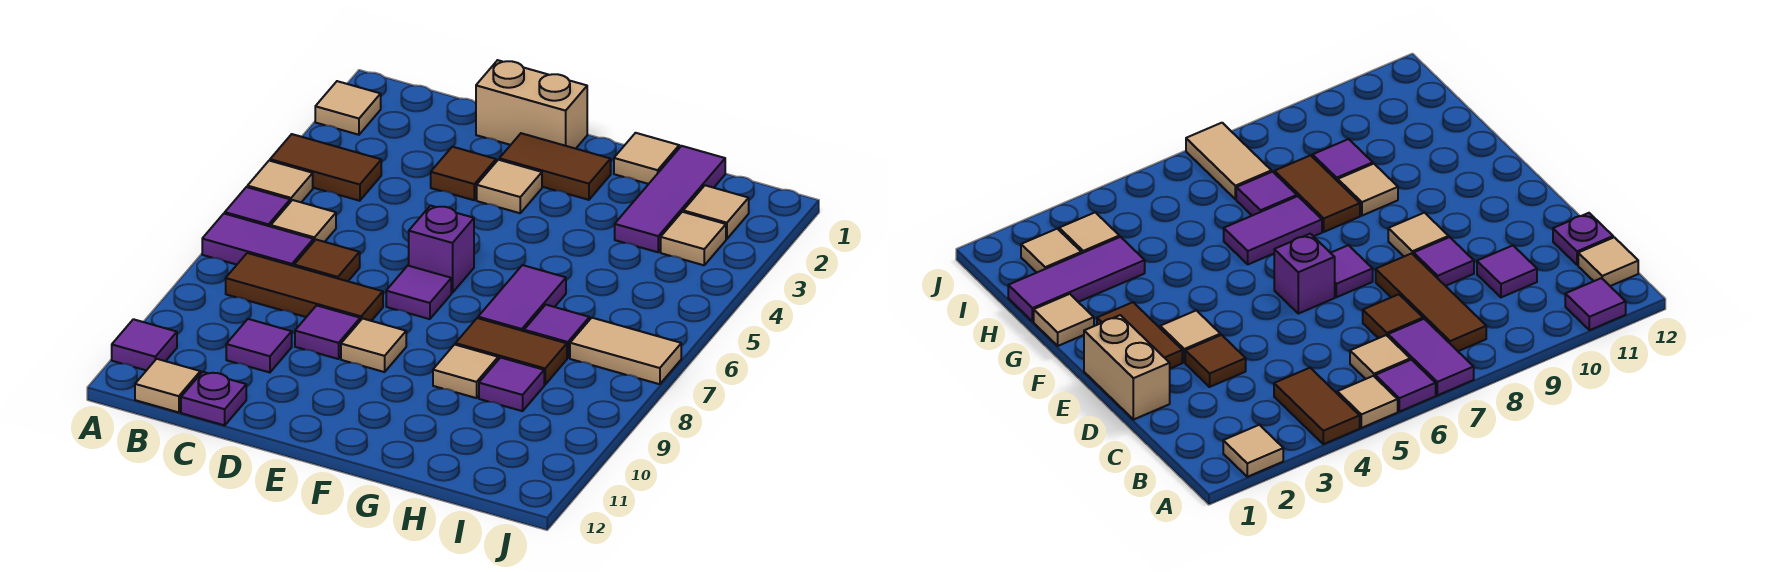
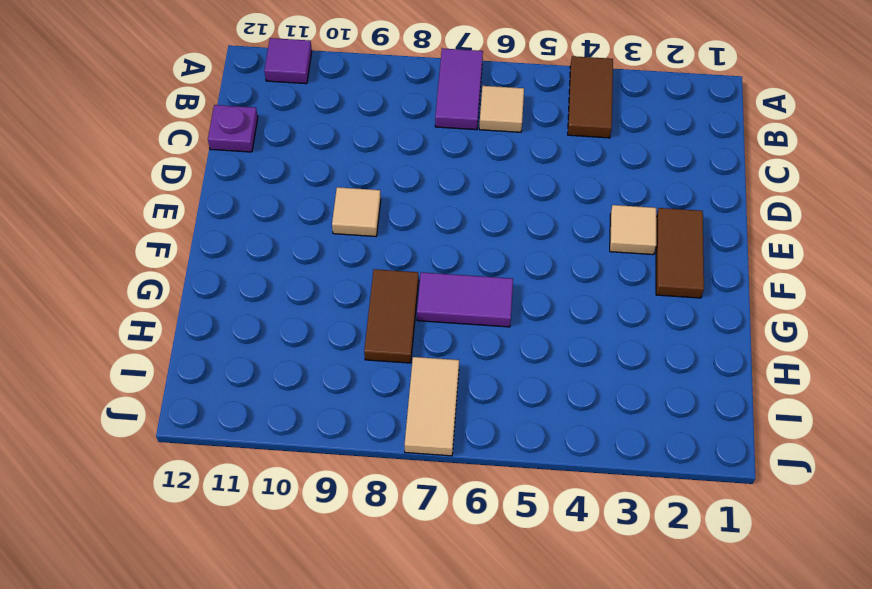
none -> tan tile A2 level 1
none -> tan tile A5 level 1
none -> purple tile A6 level 1
none -> brown tile B8:D8 level 1

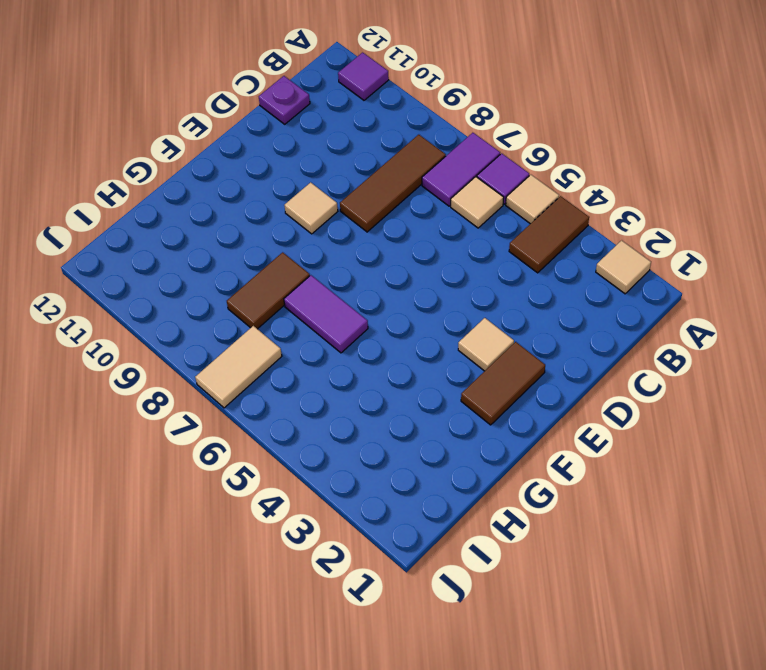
none -> tan tile B12 level 1
none -> brown tile C7 level 1
none -> purple tile C10 level 1
none -> tan brick D1:E1 level 1

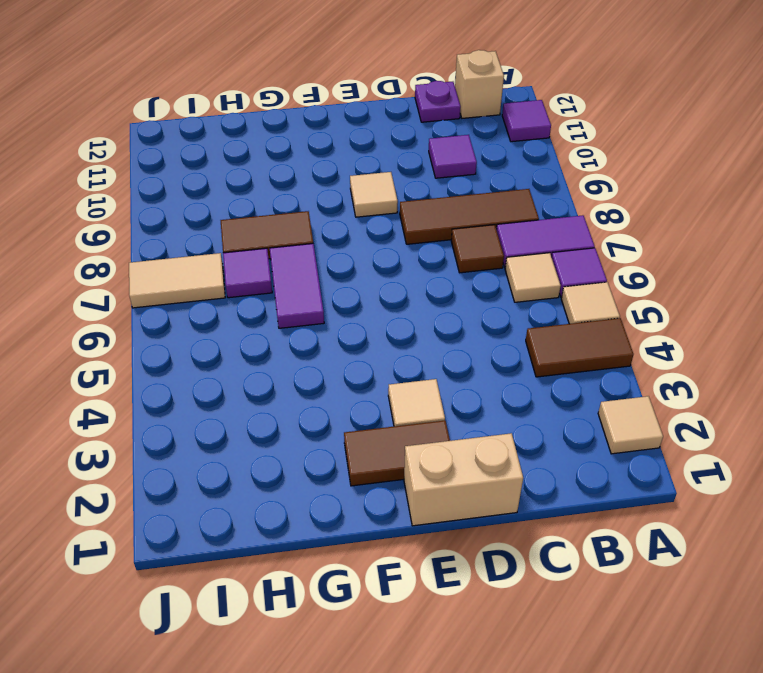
tan brick B12 level 1 -> tan tile B12 level 1
none -> brown tile D3 level 1
none -> purple tile D9 level 1
none -> purple brick E6 level 1
none -> purple tile E7 level 1

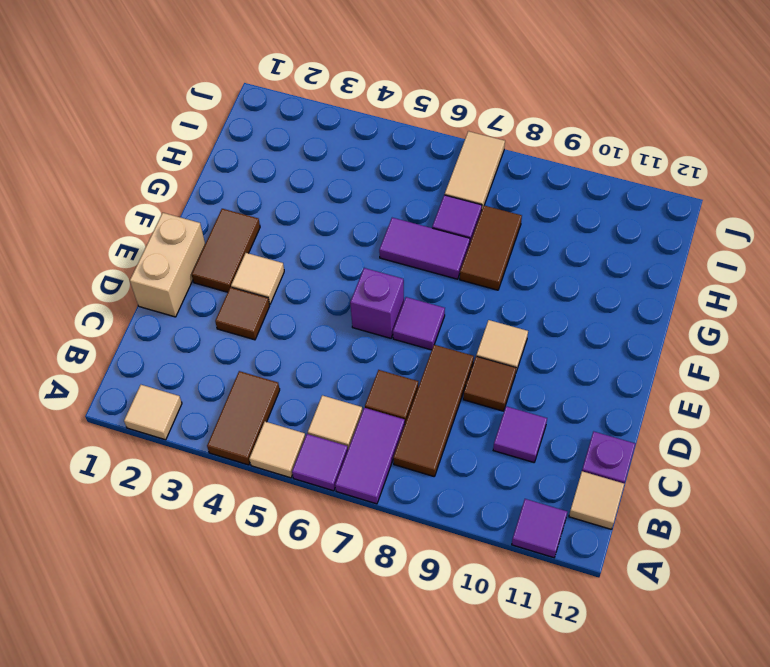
brown tile D9 level 1 -> purple tile D9 level 1
none -> tan tile G1 level 1
none -> tan tile G9 level 1
none -> purple tile H1:H3 level 1
none -> purple tile H9 level 1

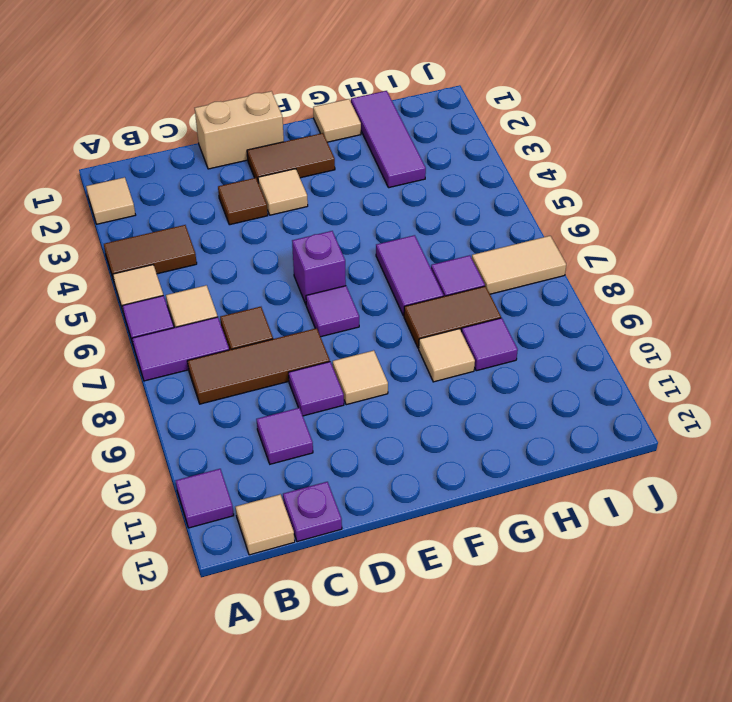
none -> tan tile I2 level 1
none -> tan tile I3 level 1

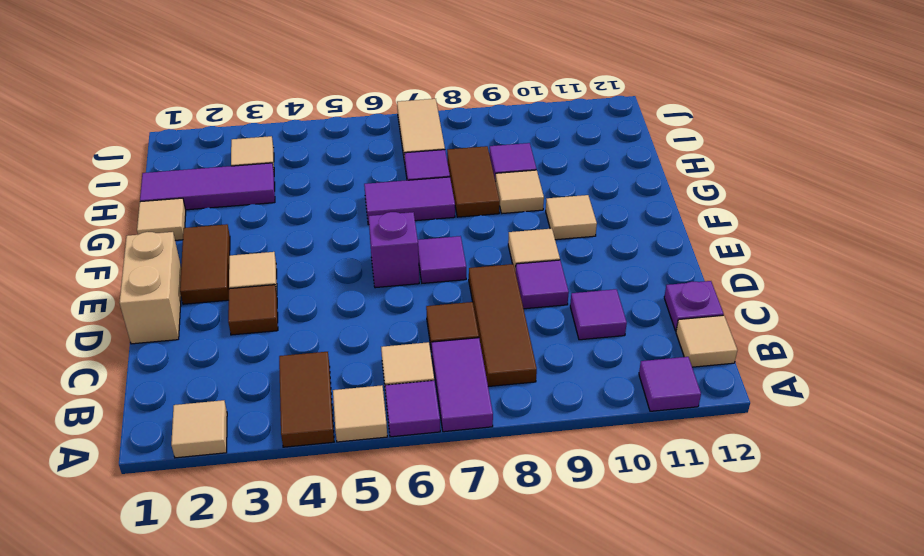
tan tile F10 level 1 -> tan tile I2 level 1

